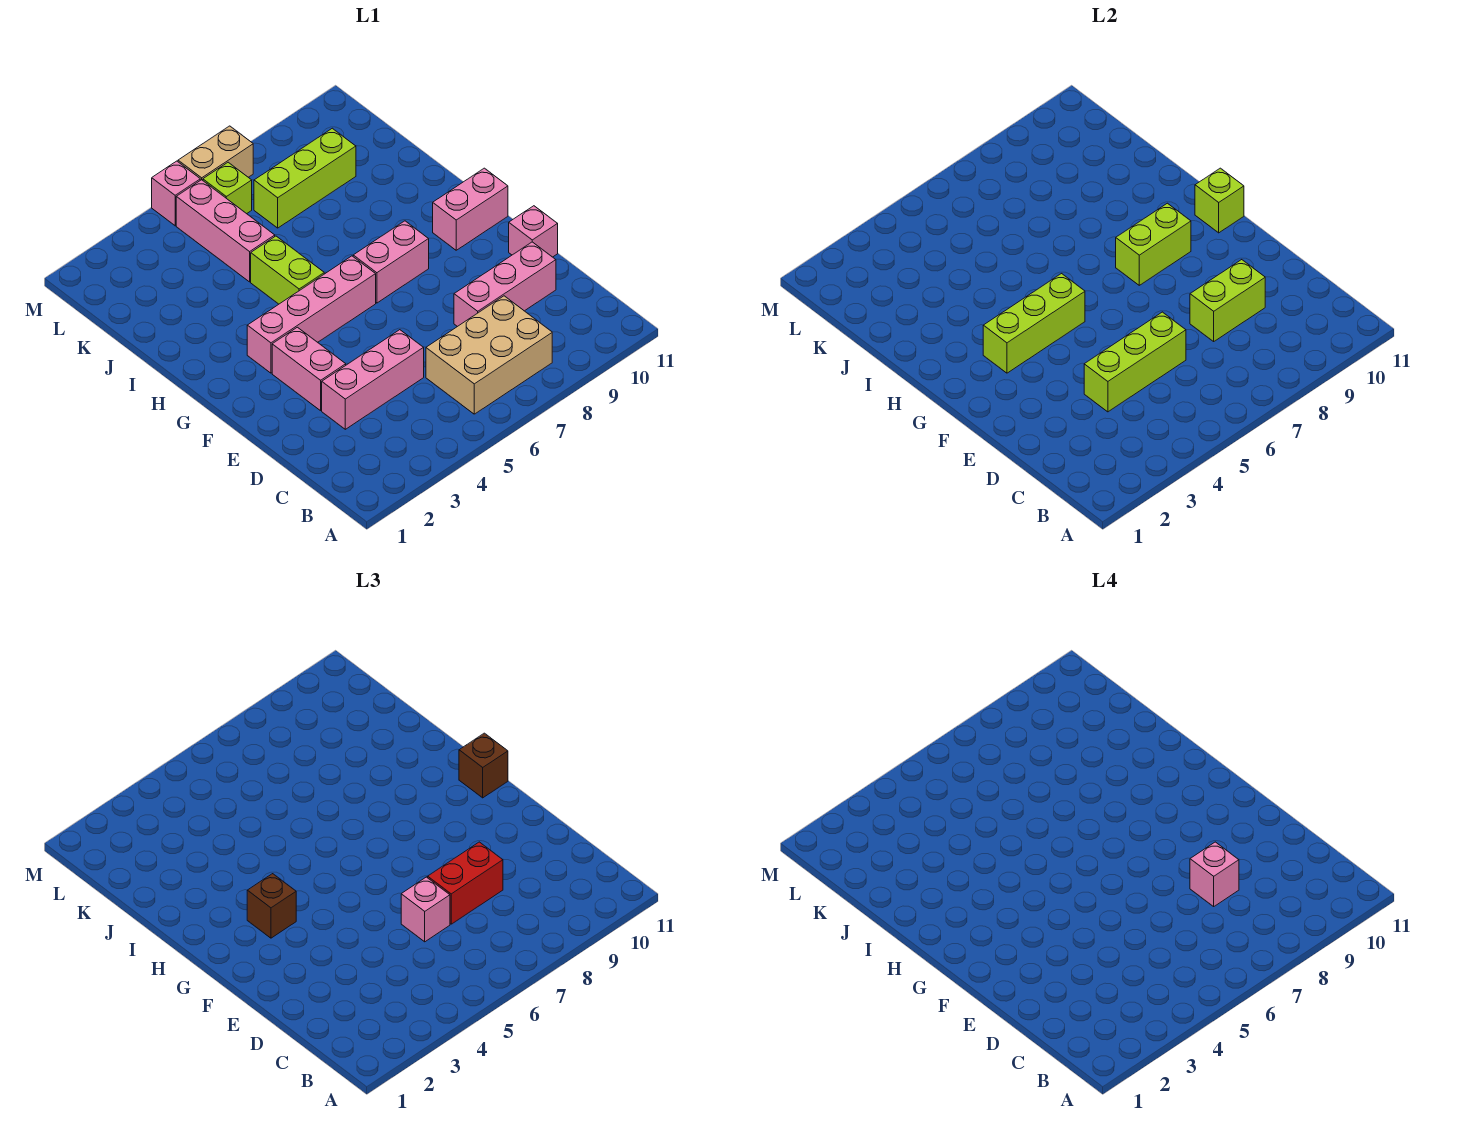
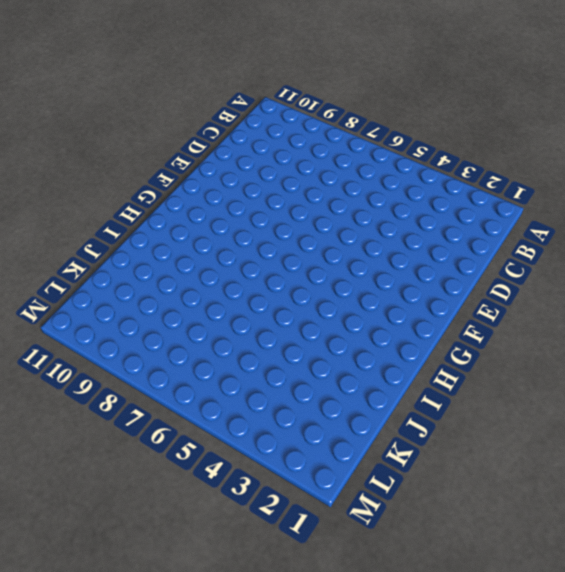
none -> tan brick B6:C8 level 1
none -> pink brick D3:D5 level 1
none -> pink brick D8:D10 level 1

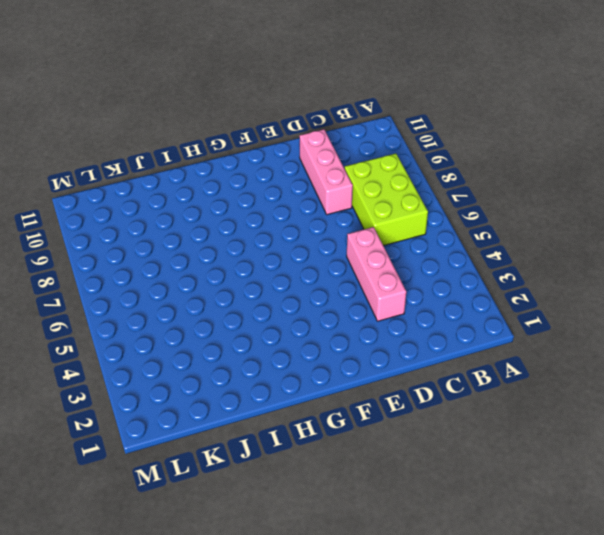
lime brick B6:C8 level 1 -> tan brick B6:C8 level 1
none -> pink brick E3:F3 level 1
none -> pink brick E11 level 1
none -> pink brick G3:G6 level 1

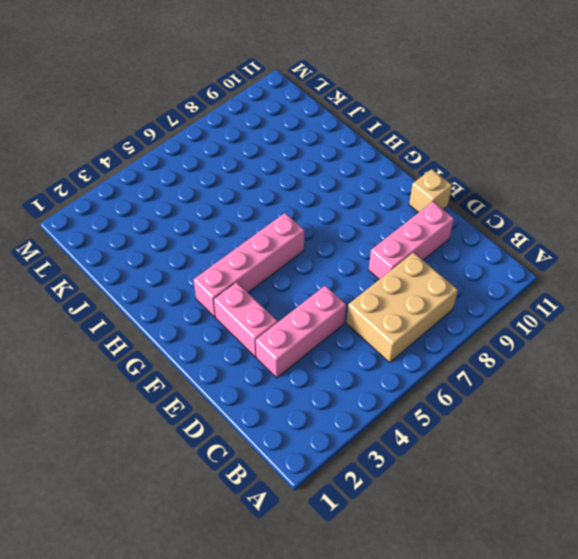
tan brick E11 level 1 -> pink brick E11 level 1
none -> pink brick G7:G8 level 1
none -> pink brick G10:G11 level 1
none -> lime brick H5:I5 level 1

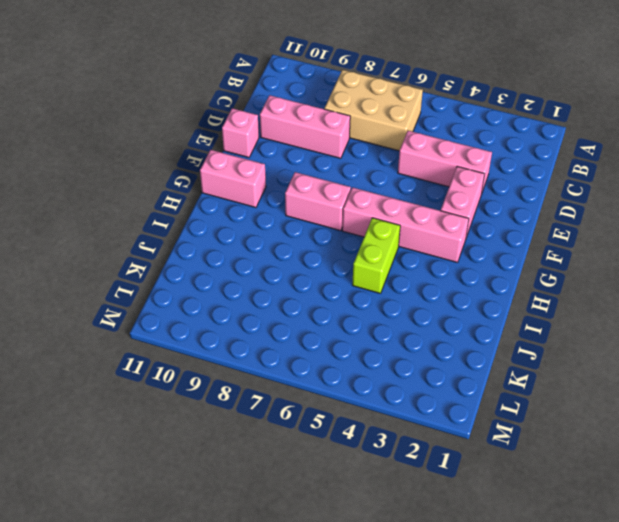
none -> pink brick J5:L5 level 1
none -> lime brick K7:K9 level 1
none -> lime brick L6 level 1

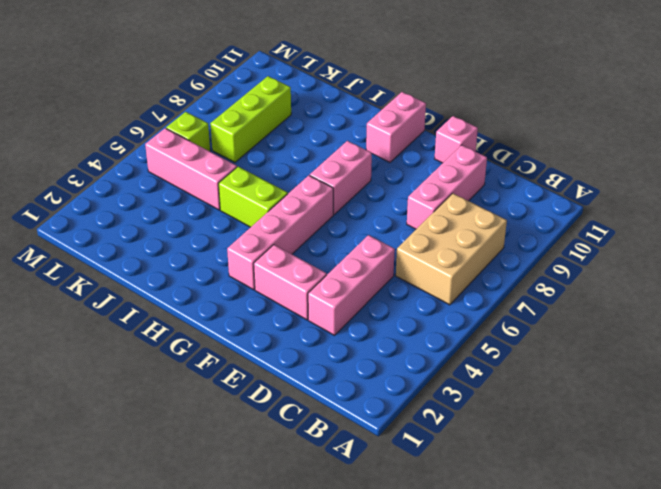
none -> pink brick M5 level 1
none -> tan brick M6:M7 level 1
none -> lime brick D4:D6 level 2

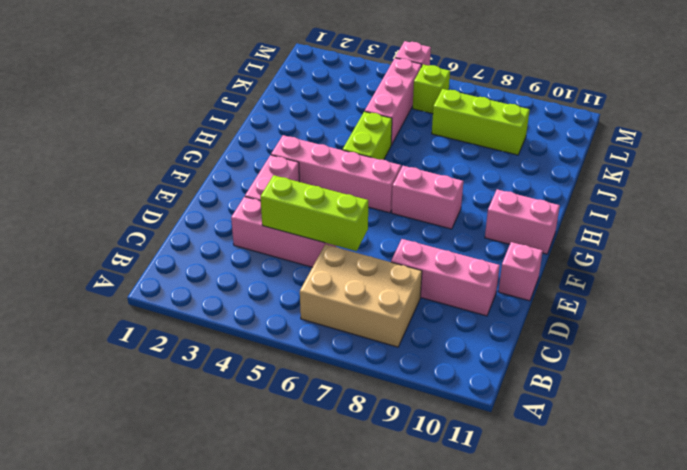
none -> tan brick M6:M7 level 1
none -> lime brick D8:D9 level 2
none -> lime brick G3:G5 level 2

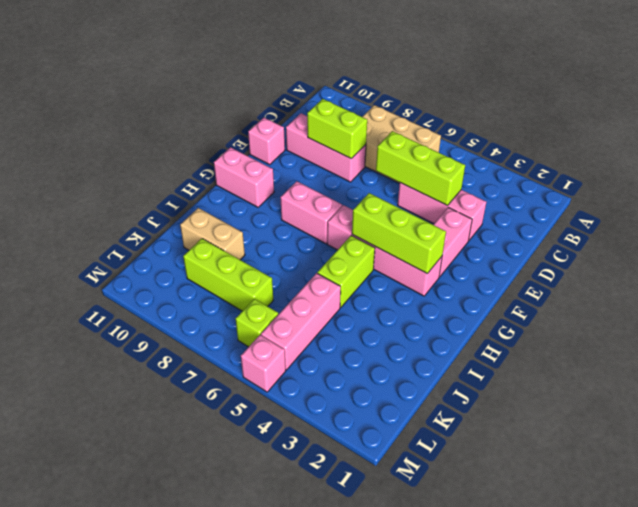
tan brick J9:J10 level 1 -> tan brick M6:M7 level 1
none -> lime brick G8:G9 level 2
none -> lime brick G11 level 2
none -> pink brick D6 level 3

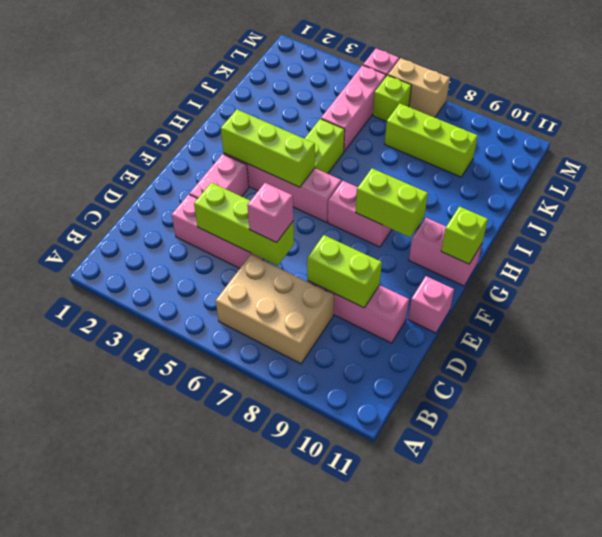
none -> red brick D7:D8 level 3
none -> brown brick G3 level 3
none -> brown brick G11 level 3

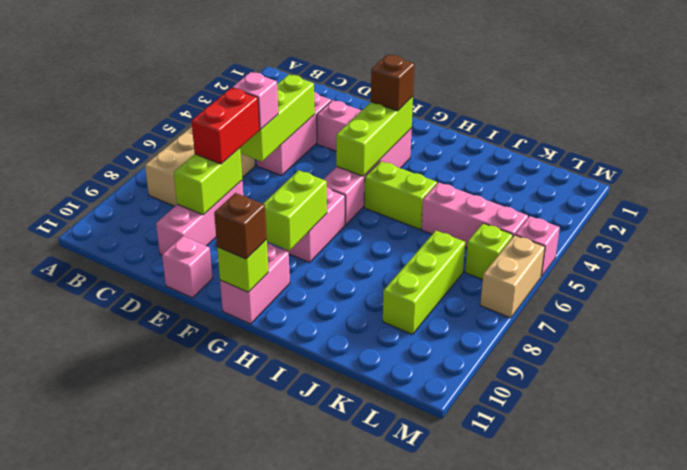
none -> pink brick D8 level 4

